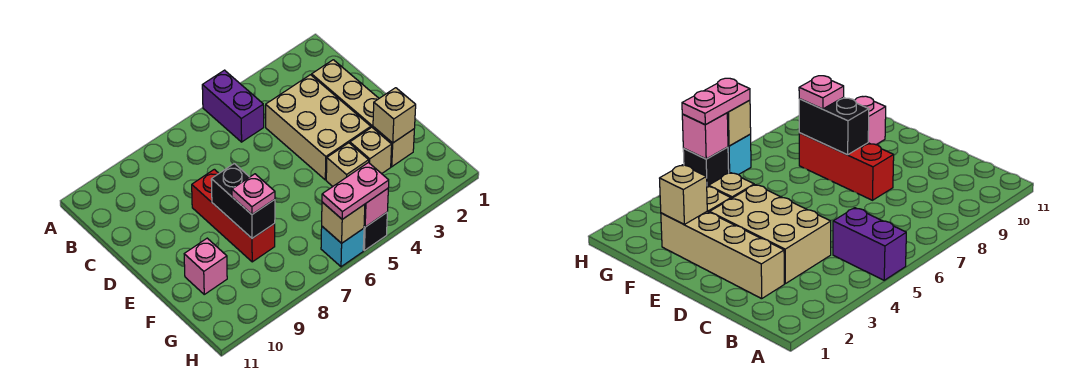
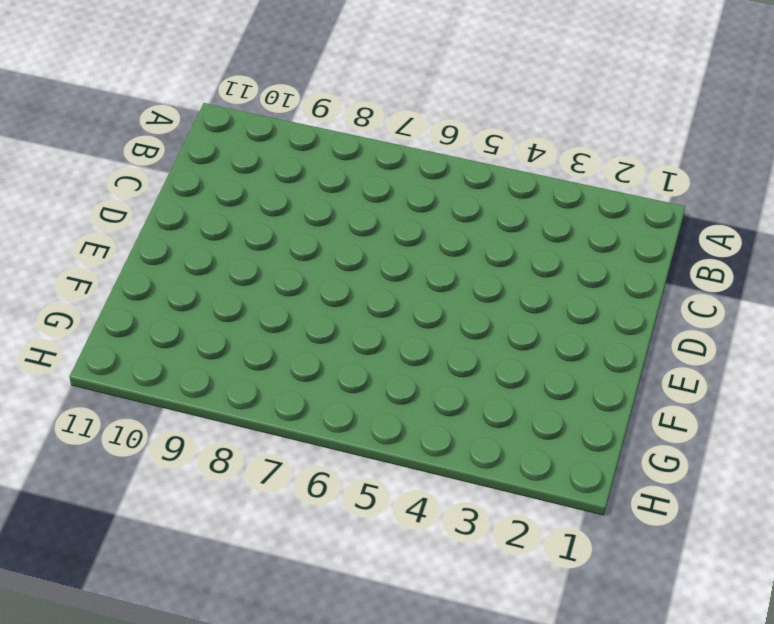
none -> purple brick A5:B5 level 1
none -> tan brick C2:F2 level 1
none -> tan brick C3:E4 level 1

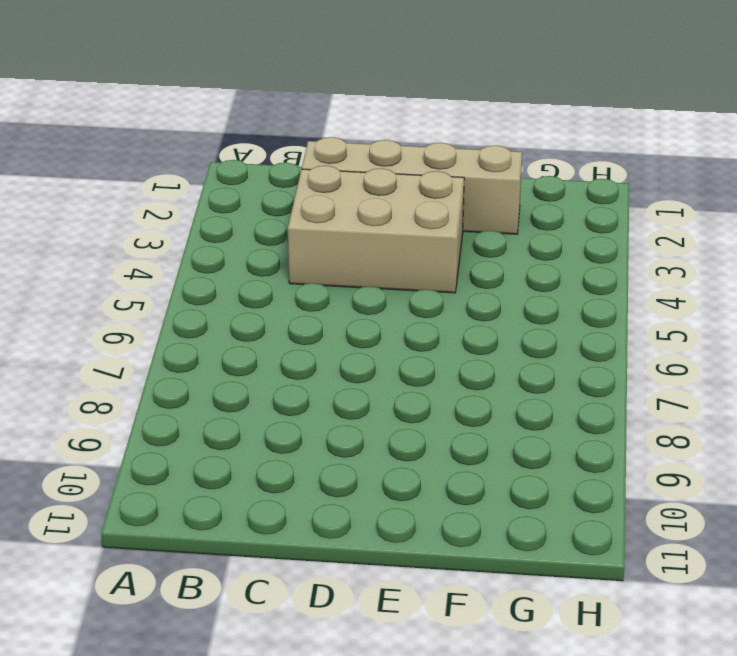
none -> purple brick A5:B5 level 1
none -> red brick D8:F8 level 1
none -> tan brick F3 level 1

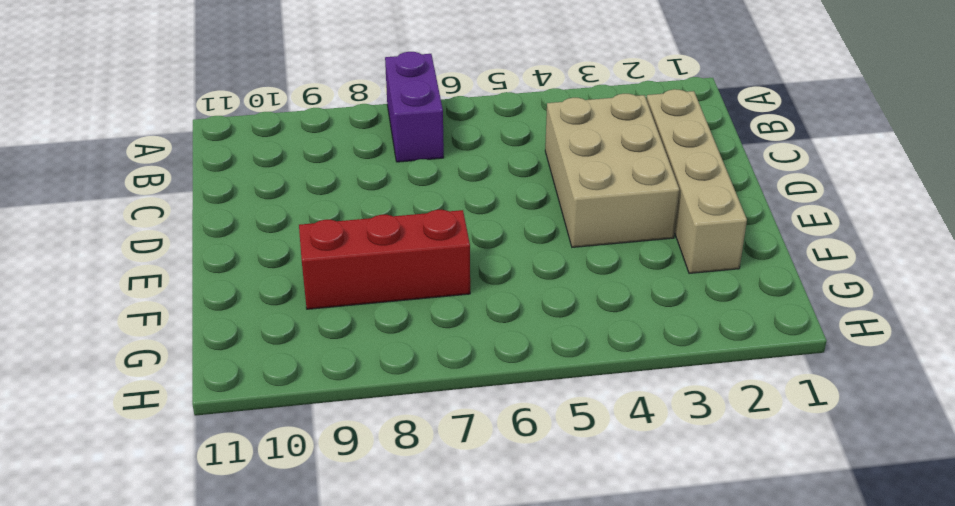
purple brick A7:B7 level 1 -> purple brick A5:B5 level 1
red brick F7:F9 level 1 -> red brick D8:F8 level 1
none -> tan brick F3 level 1
none -> tan brick F4 level 1
none -> pink brick F10 level 1

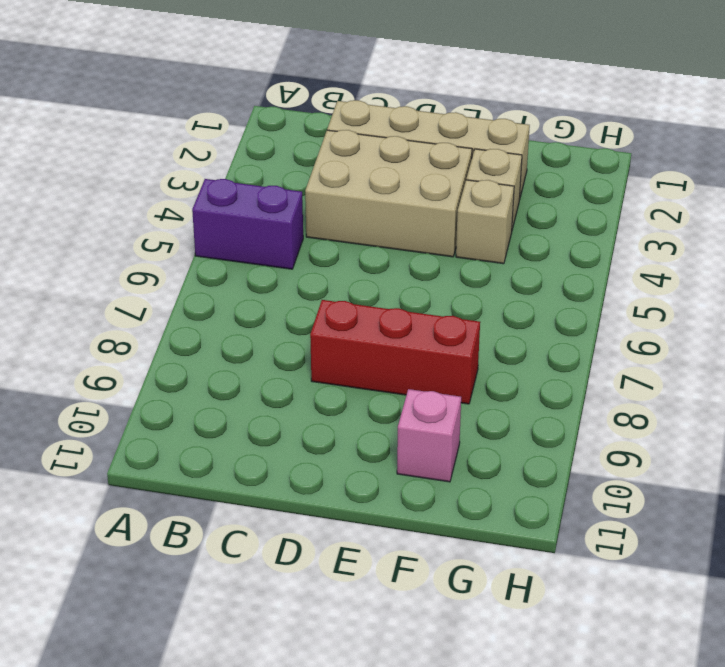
none -> black brick H5 level 1
none -> cyan brick H6 level 1
none -> black brick E8:F8 level 2

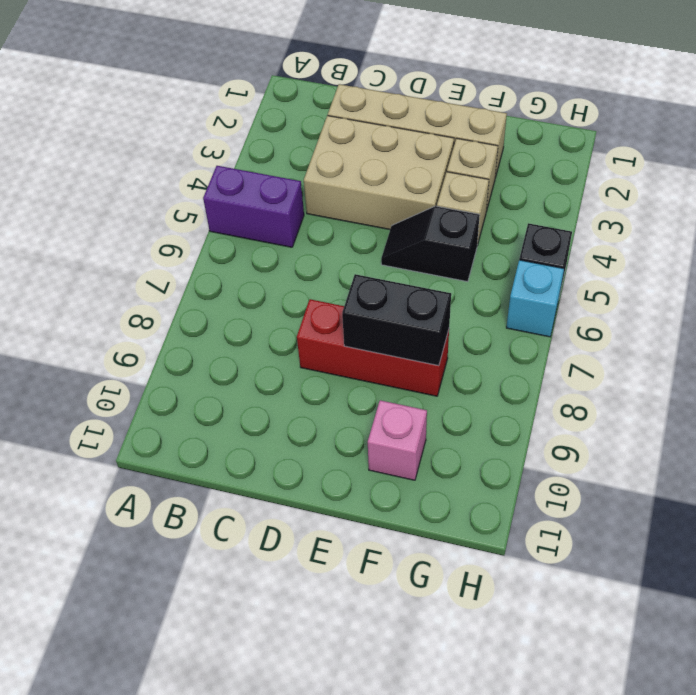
black slope E5:F5 level 1 top F -> none
none -> tan brick F2 level 2
none -> pink brick H5 level 2
none -> tan brick H6 level 2

